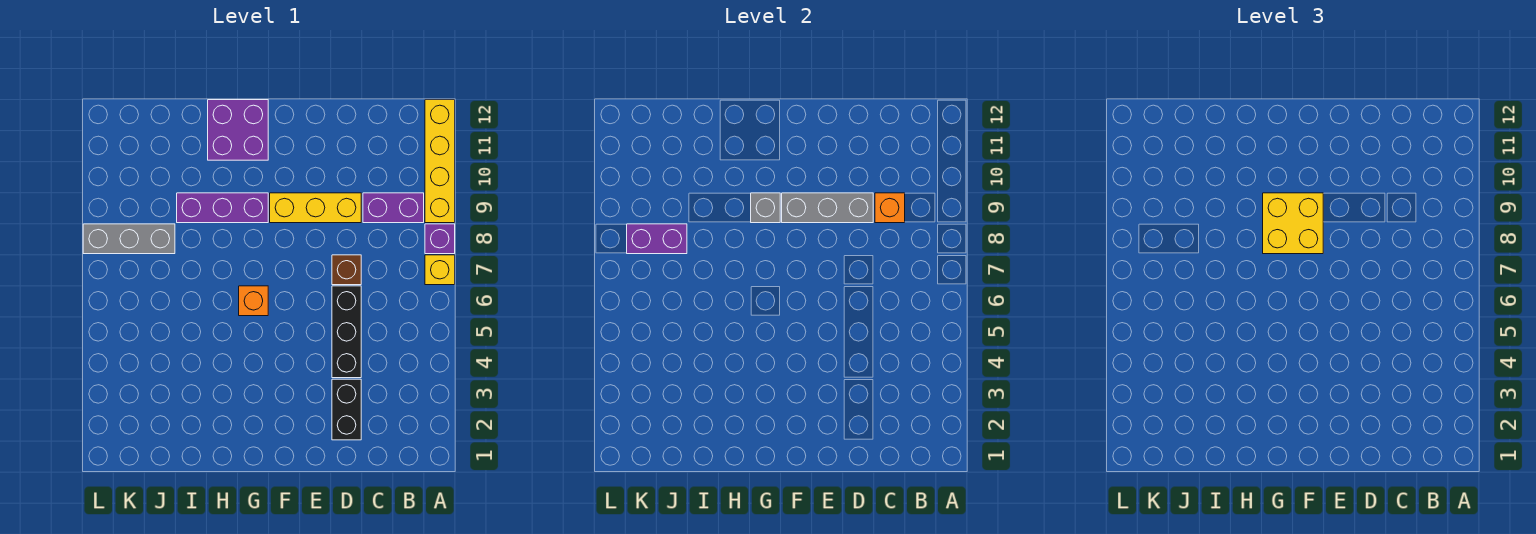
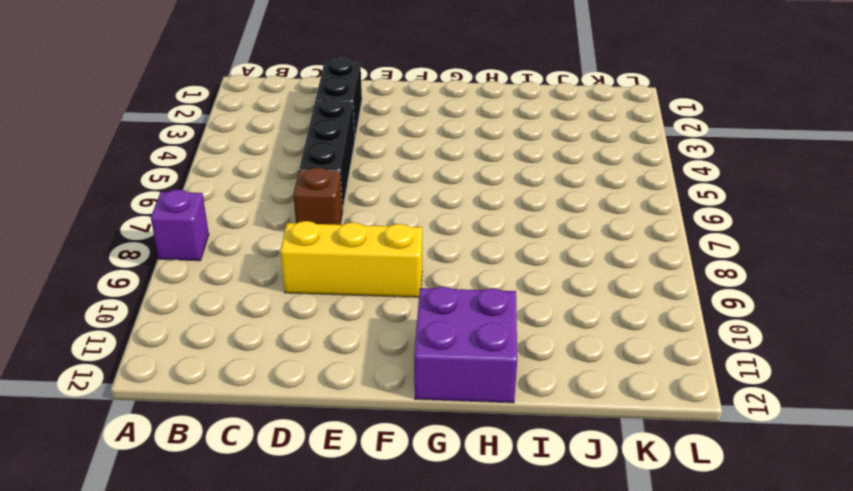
none -> yellow brick A7 level 1
none -> yellow brick A9:A12 level 1
none -> purple brick B9:C9 level 1

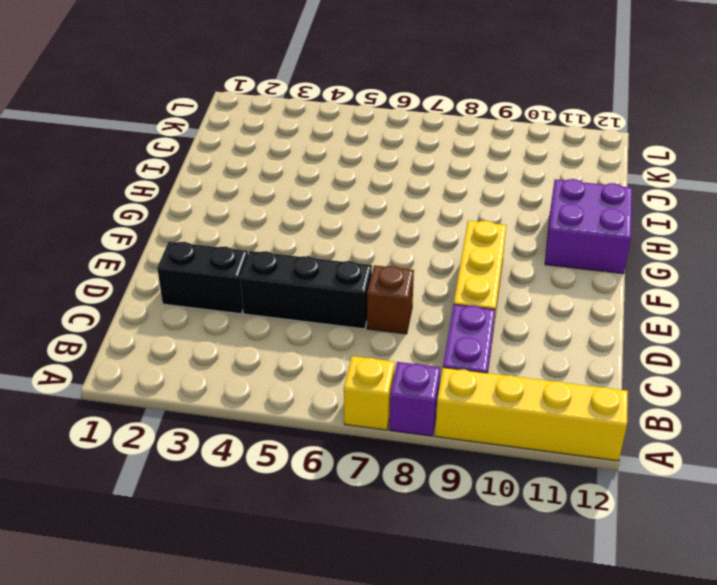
none -> orange brick G6 level 1
none -> purple brick G9:I9 level 1
none -> grey brick J8:L8 level 1

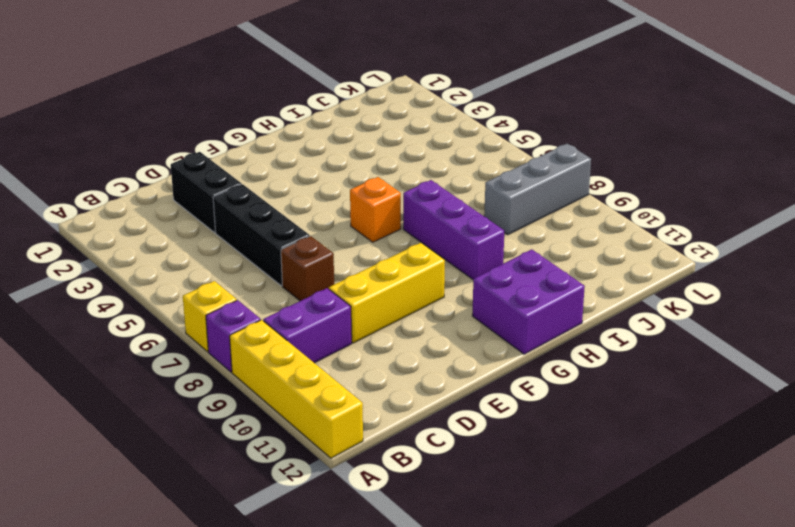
purple brick H7:H9 level 1 -> purple brick G9:I9 level 1
none -> orange brick C9 level 2
none -> grey brick D9:F9 level 2
none -> grey brick G9 level 2

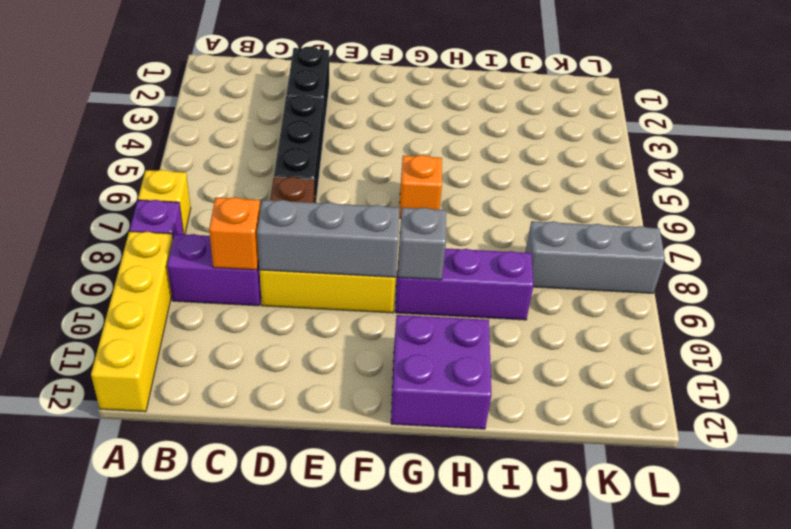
none -> purple brick J8:K8 level 2
none -> yellow brick F8:G9 level 3

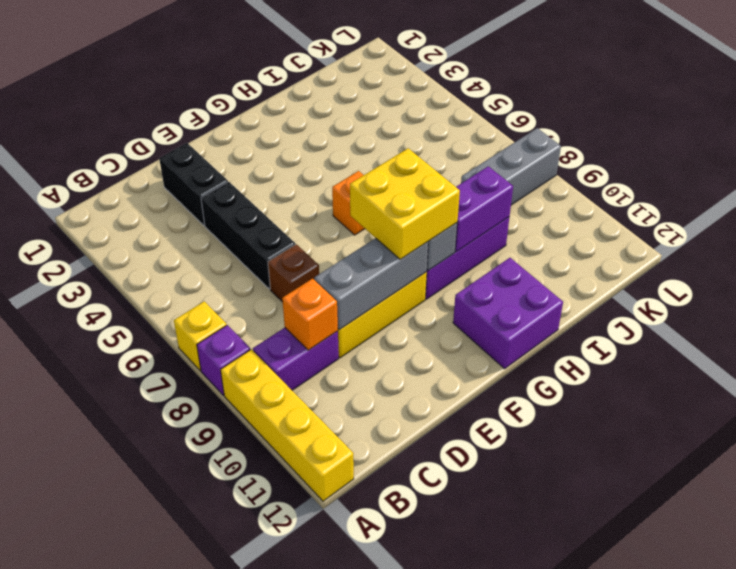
purple brick H9:I9 level 2 -> purple brick J8:K8 level 2

